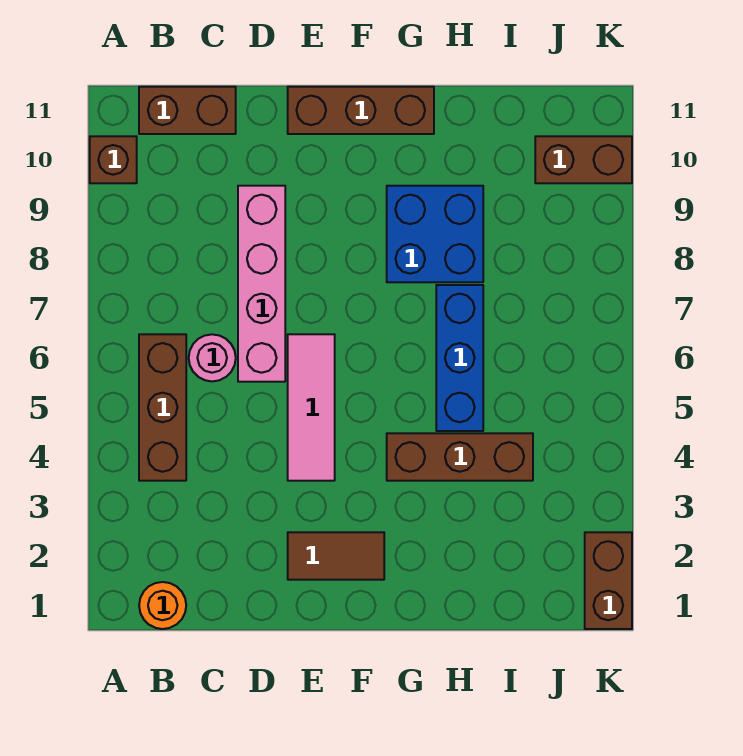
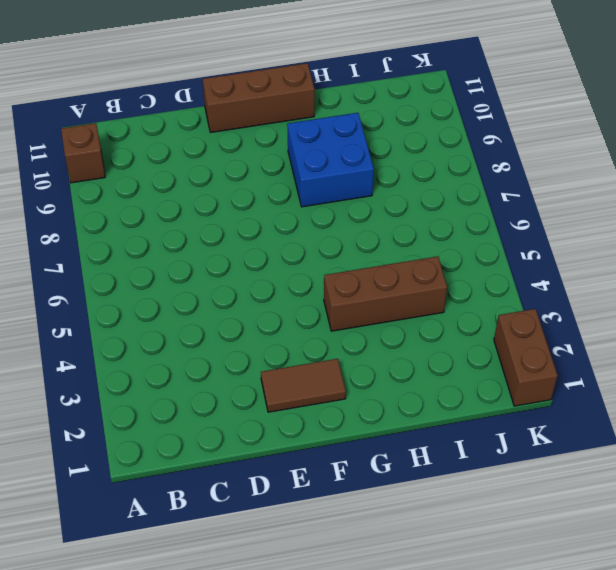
none -> orange round brick B1 level 1
none -> brown brick B4:B6 level 1
none -> brown brick B11:C11 level 1

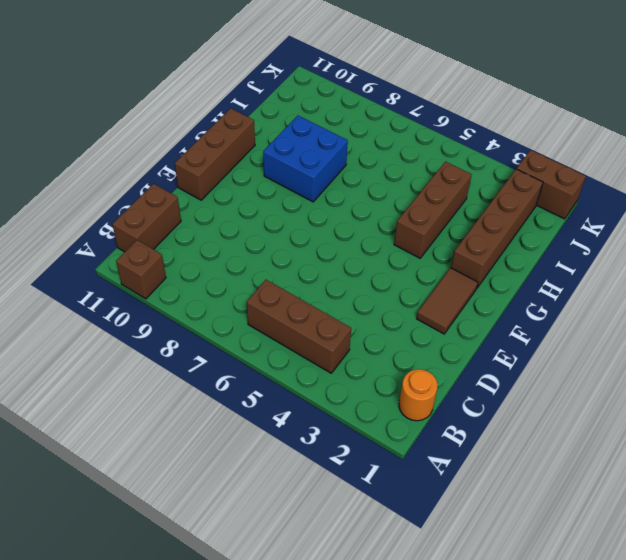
brown brick G2:J2 level 1 -> none
none -> pink round brick C6 level 1
none -> pink brick D6:D9 level 1
none -> pink tile E4:E6 level 1

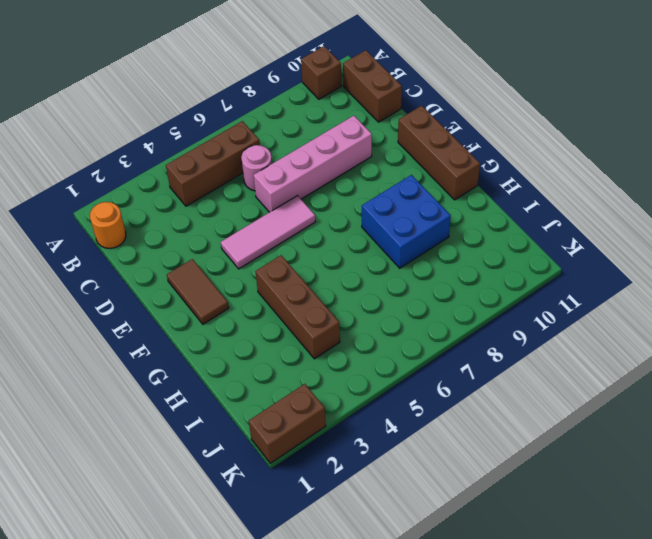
none -> blue brick H5:H7 level 1
none -> brown brick J10:K10 level 1

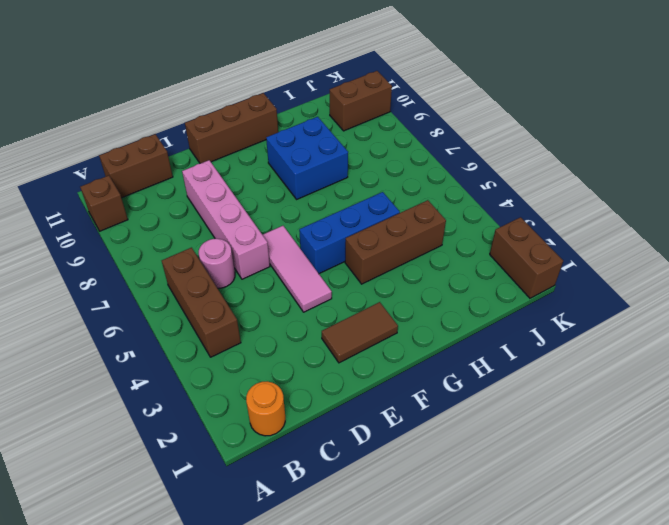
blue brick F5:H5 level 1 -> blue brick H5:H7 level 1

